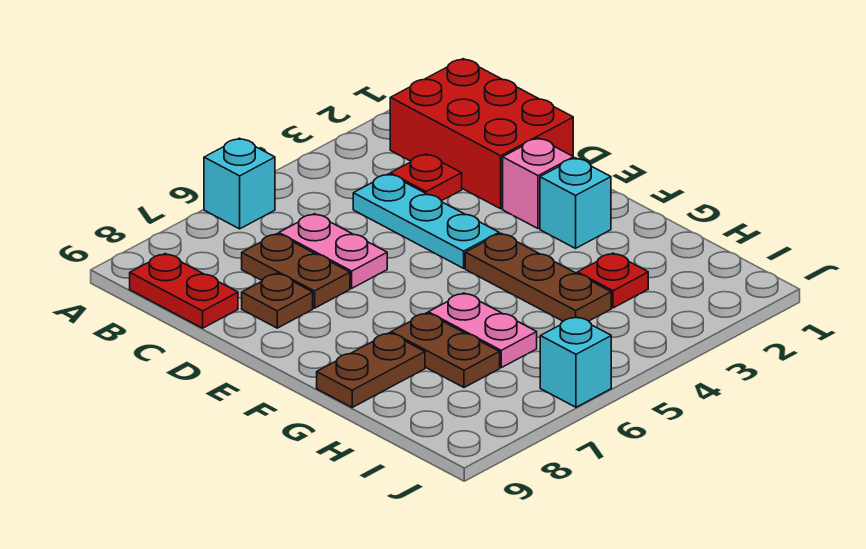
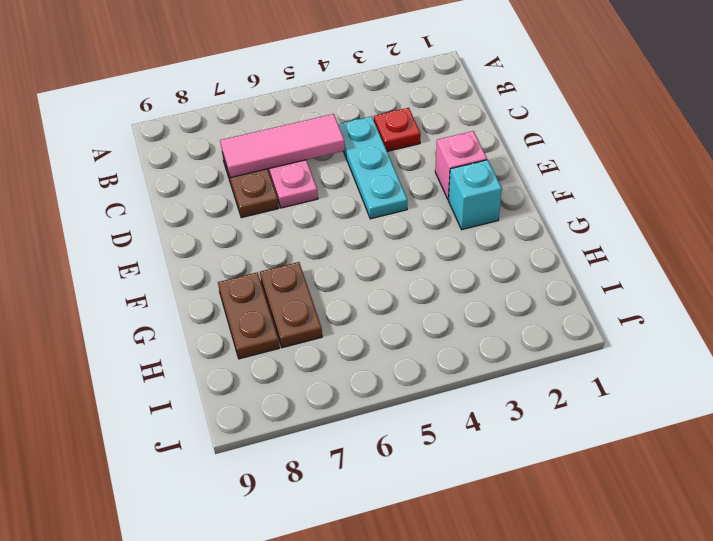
pink tile C5:C7 level 2 -> none
brown plate G8:H8 level 1 -> brown plate G8:G9 level 1
none -> cyan brick A6 level 1
none -> red brick B1:D2 level 1
none -> red plate B9:C9 level 1

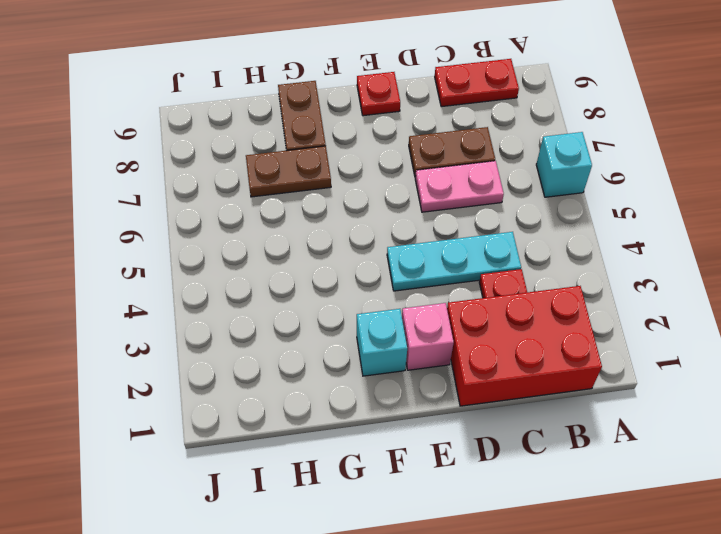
red plate E9 level 1 -> red plate H3 level 1
none -> brown plate D8 level 1
none -> brown plate F4:H4 level 1
none -> pink plate G6:H6 level 1

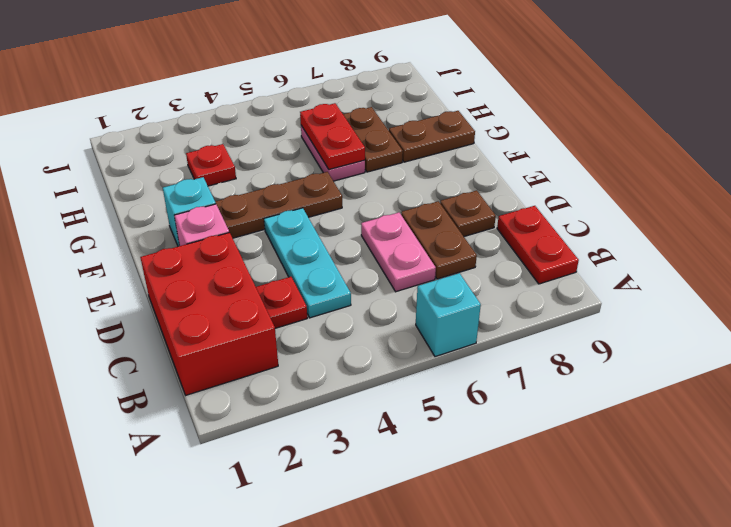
brown plate F3:F5 level 1 -> brown plate F4:H4 level 1
red plate G6:H6 level 2 -> none
none -> cyan brick J6 level 1

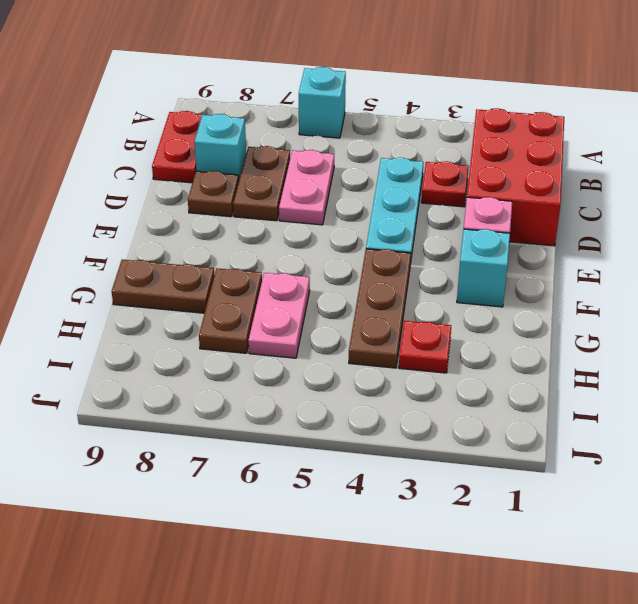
cyan brick C8 level 1 -> cyan brick J6 level 1

